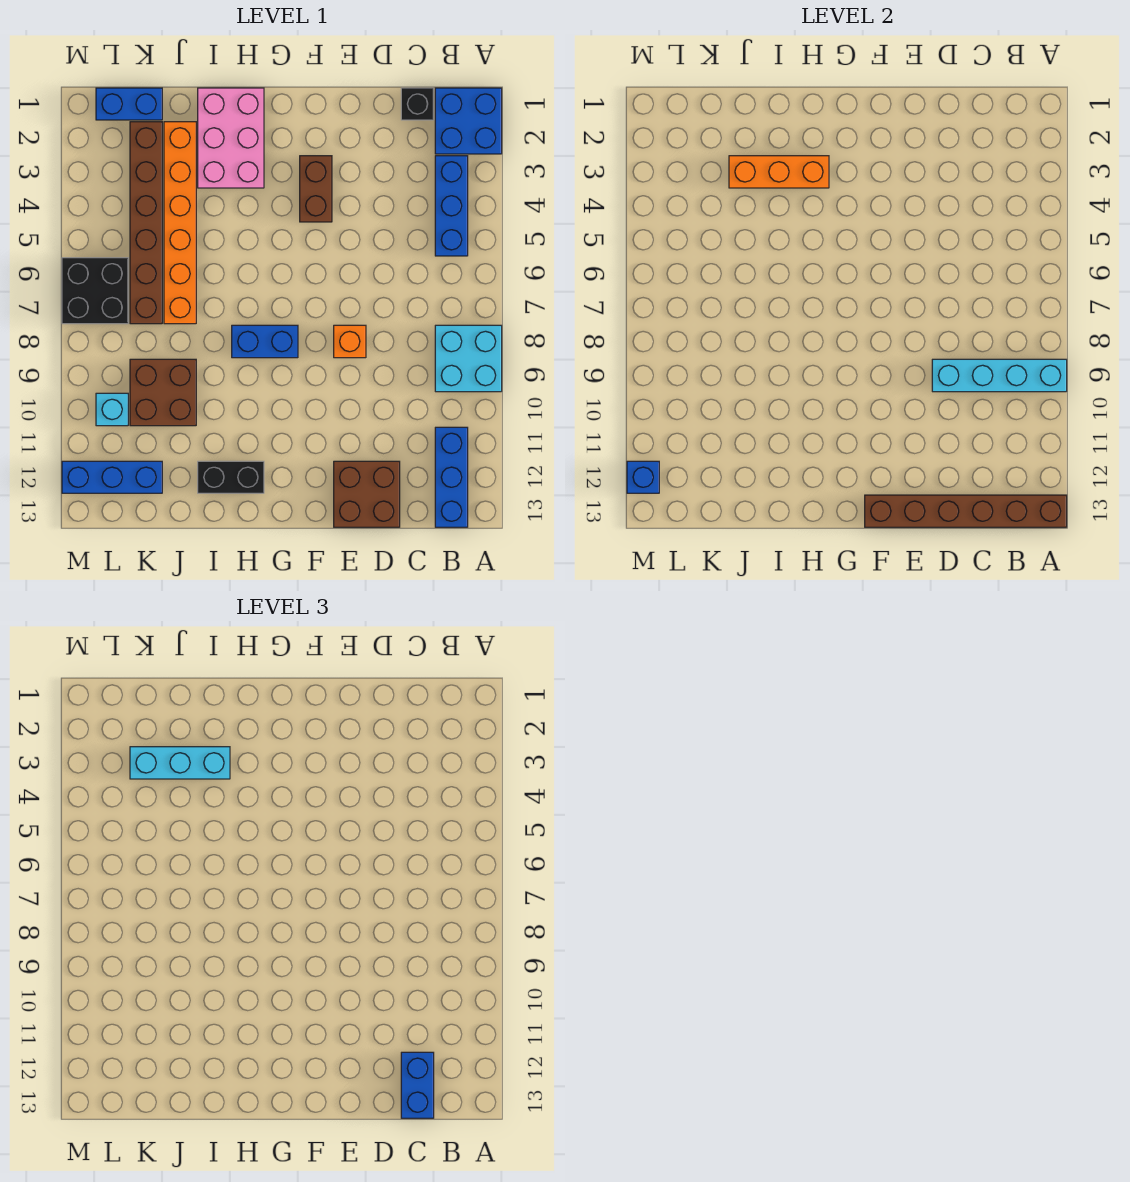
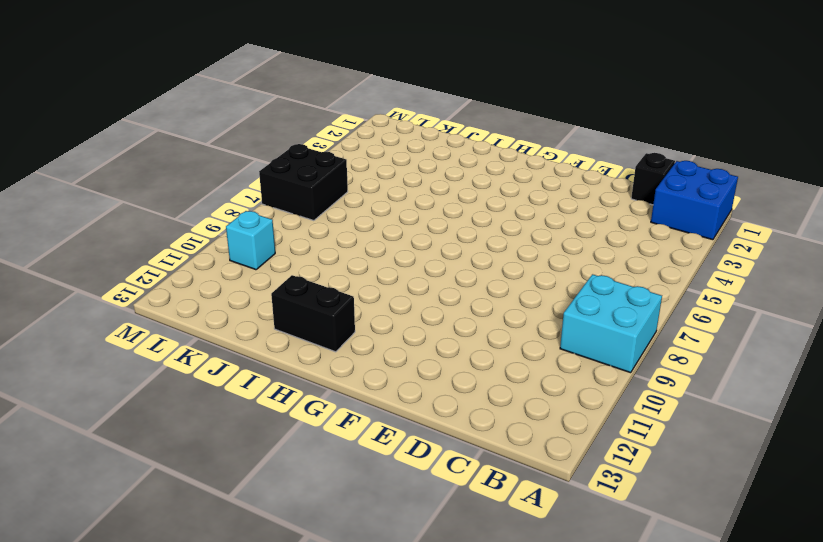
none -> blue brick B3:B5 level 1
none -> blue brick B11:B13 level 1
none -> brown brick D12:E13 level 1

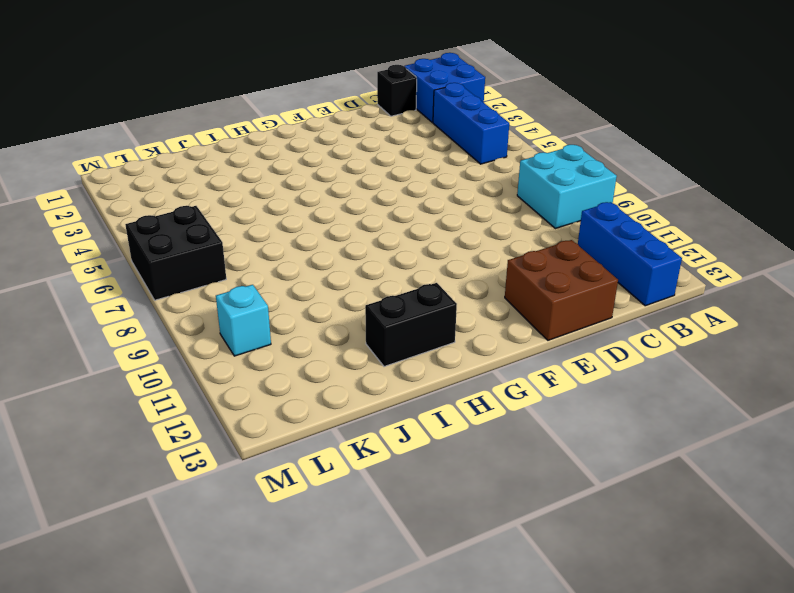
none -> orange brick E8 level 1
none -> brown brick F3:F4 level 1
none -> blue brick G8:H8 level 1

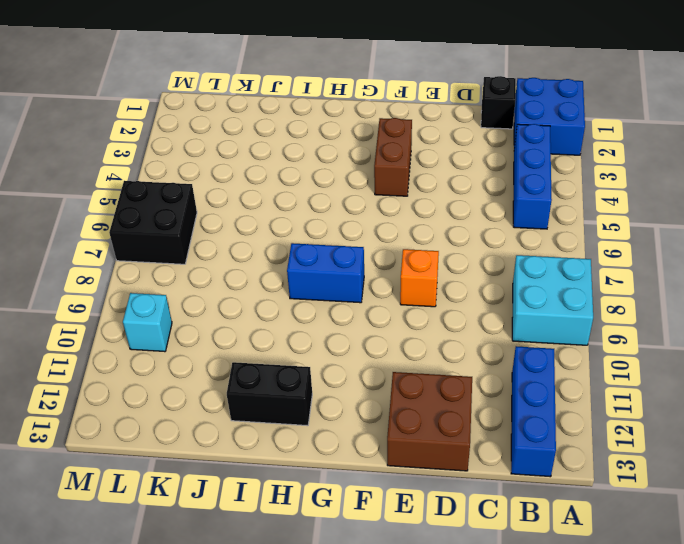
none -> pink brick H1:I3 level 1
none -> orange brick J2:J7 level 1
none -> brown brick J9:K10 level 1

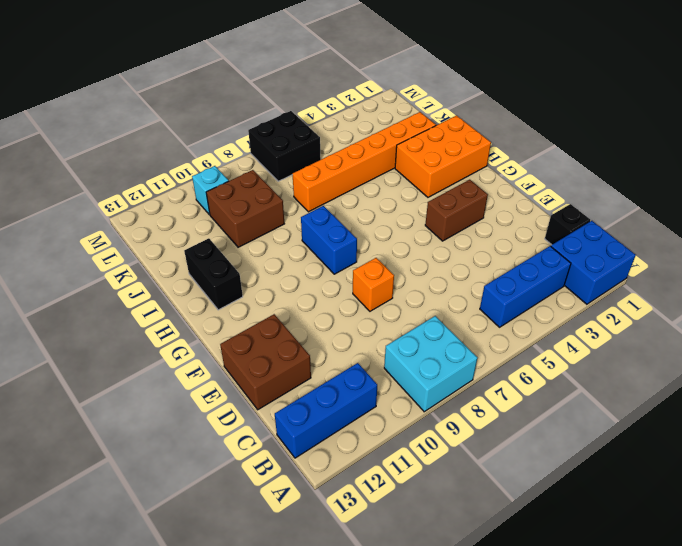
orange brick H1:I3 level 1 -> pink brick H1:I3 level 1
none -> blue brick K1:L1 level 1
none -> brown brick K2:K7 level 1
none -> blue brick K12:M12 level 1

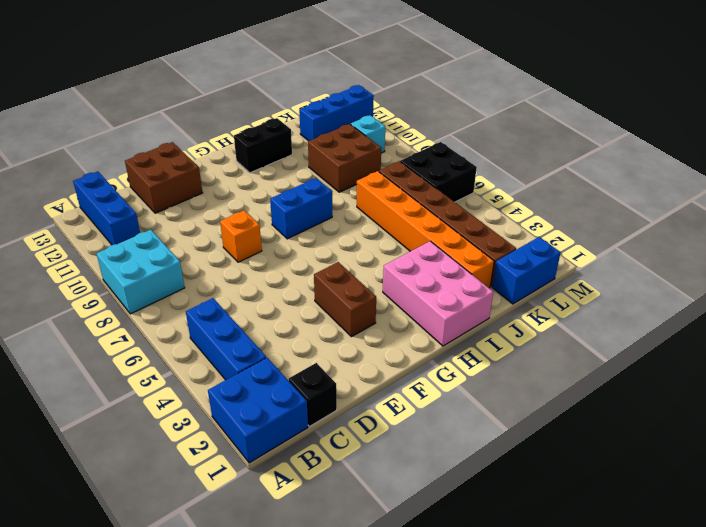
none -> cyan brick A9:D9 level 2
none -> brown brick A13:F13 level 2
none -> orange brick H3:J3 level 2

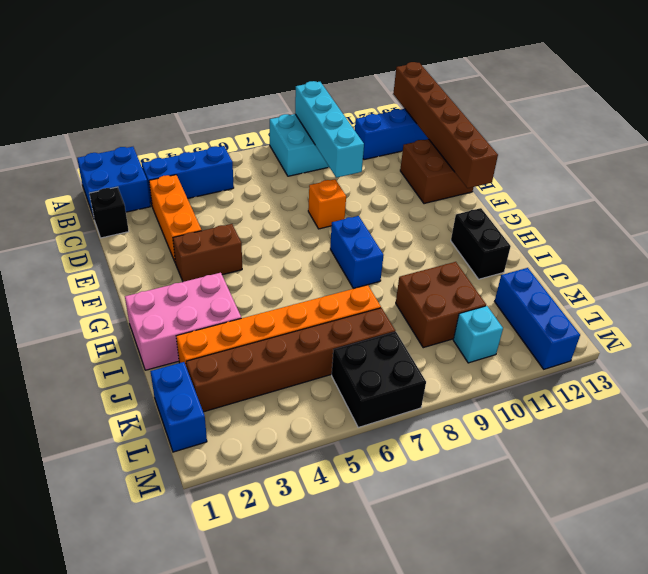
orange brick C3:E3 level 1 -> orange brick H3:J3 level 2
none -> blue brick M12 level 2
none -> blue brick C12:C13 level 3
none -> cyan brick I3:K3 level 3

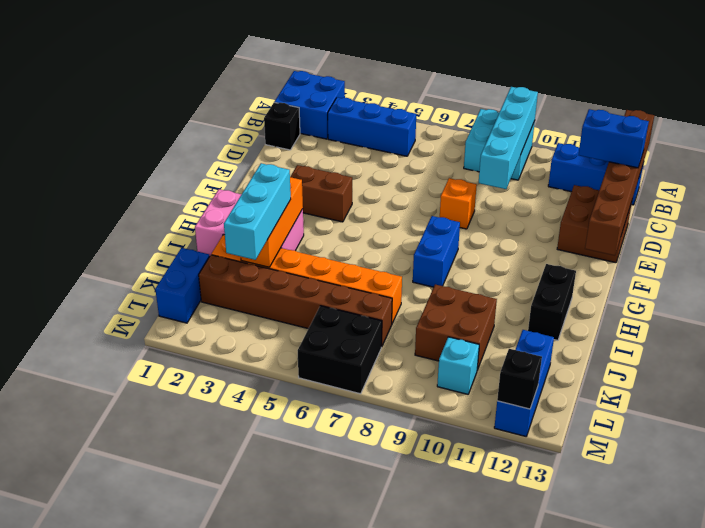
black brick M12 level 2 -> blue brick M12 level 2

